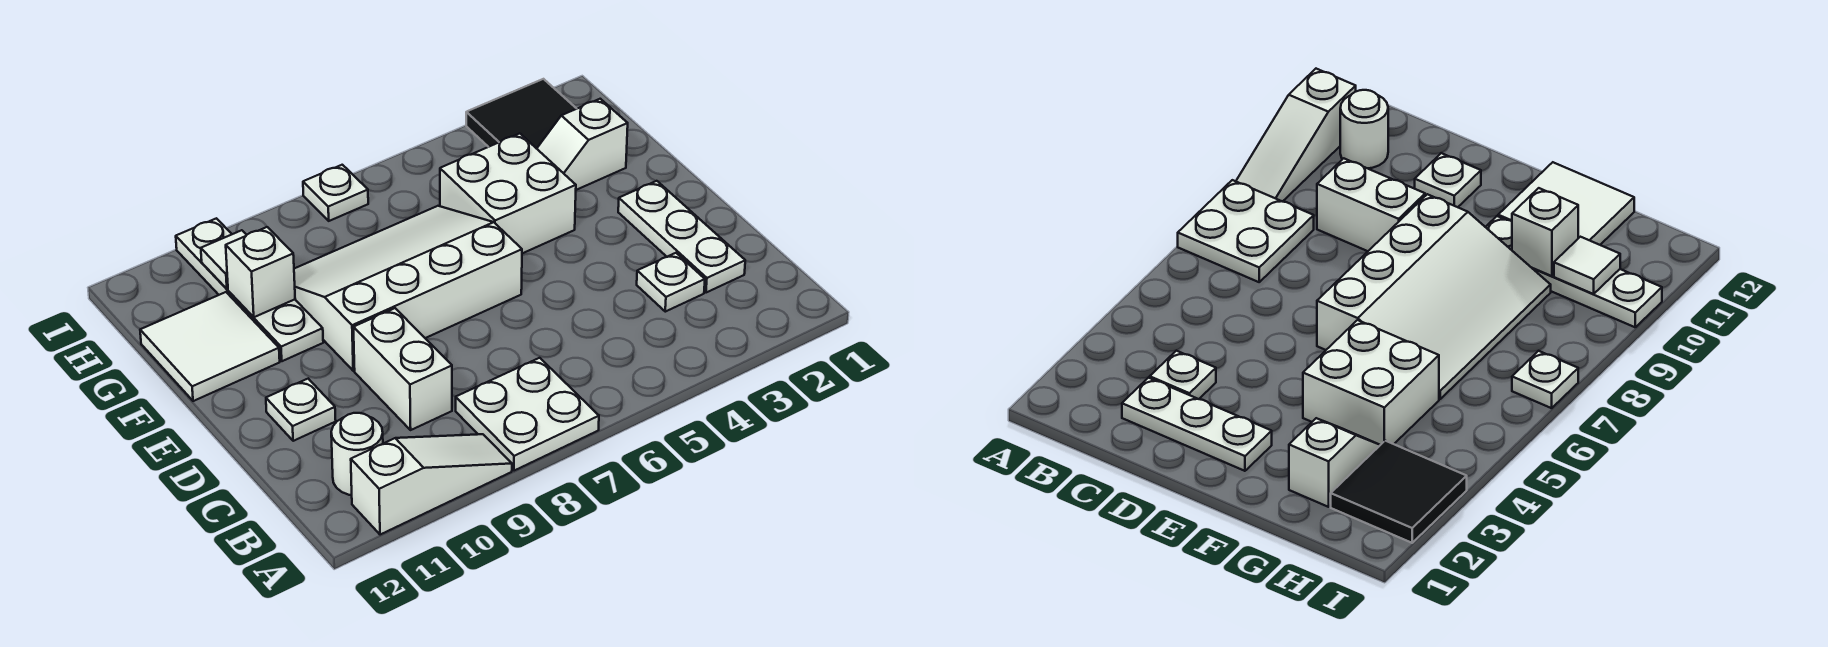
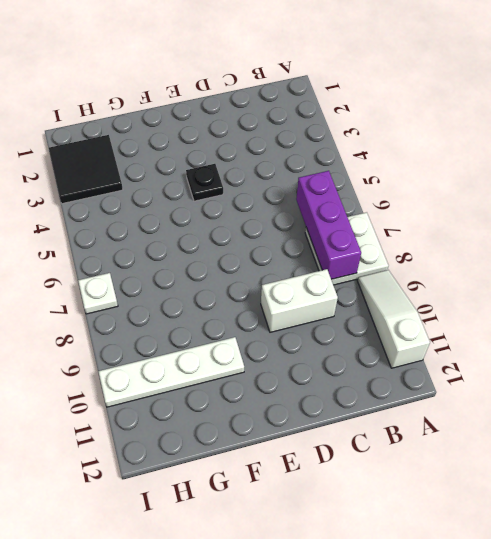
purple brick B6:B8 level 2 -> none
black plate E4 level 1 -> none
none -> white round brick B11 level 1
none -> white plate C2:E2 level 1
none -> white plate C3 level 1

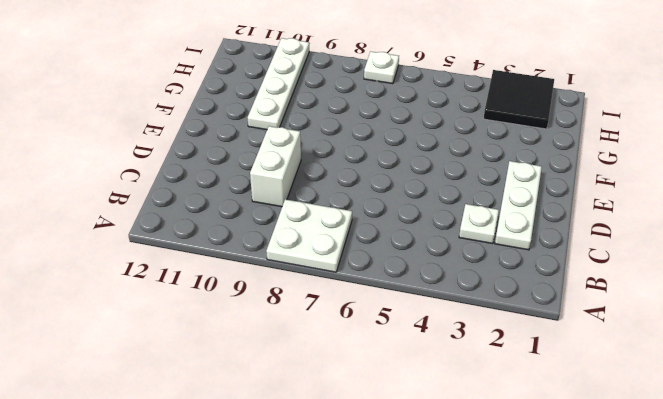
none -> white slope A9:A11 level 1 top 11
none -> white round brick B11 level 1
none -> white plate D11 level 1

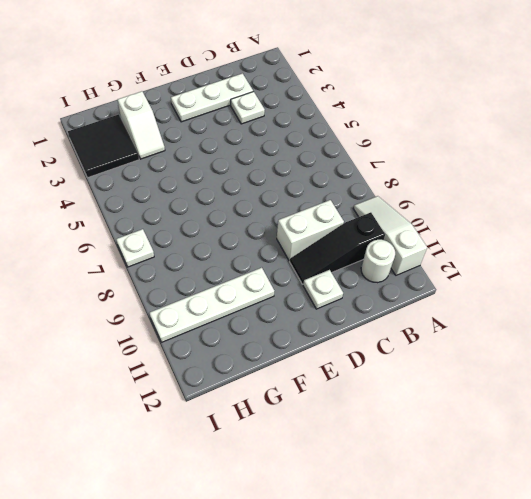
black slope B10:D10 level 1 top B -> none
none -> white plate A7:B8 level 1
none -> white slope E6:G9 level 1 top E
none -> white brick F4:G5 level 1

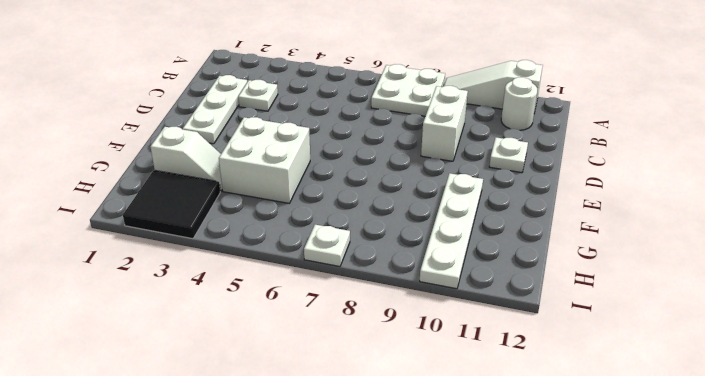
none -> white slope E6:G9 level 1 top E
none -> white tile F11:G12 level 1
none -> white brick G10 level 2

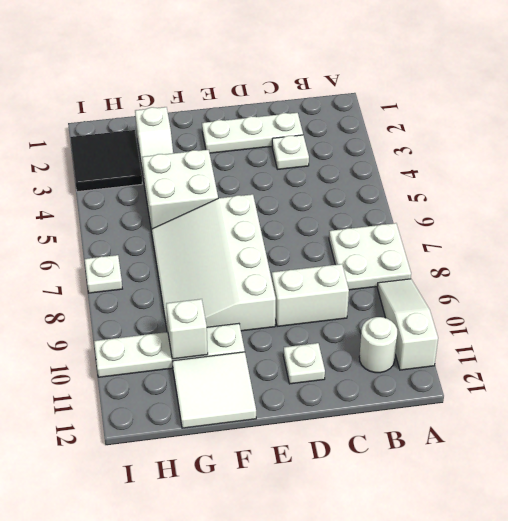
none -> white tile H10 level 2

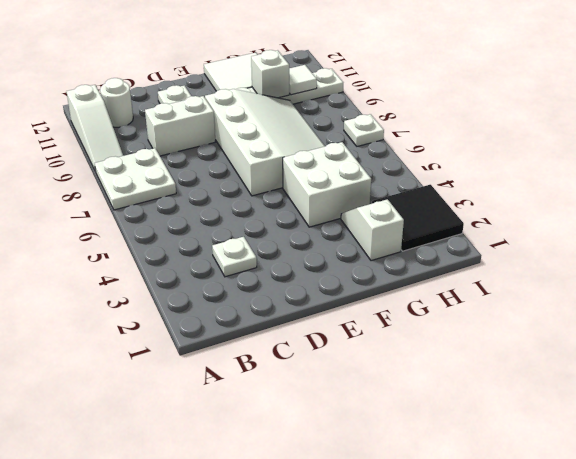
none -> white plate C2:E2 level 1

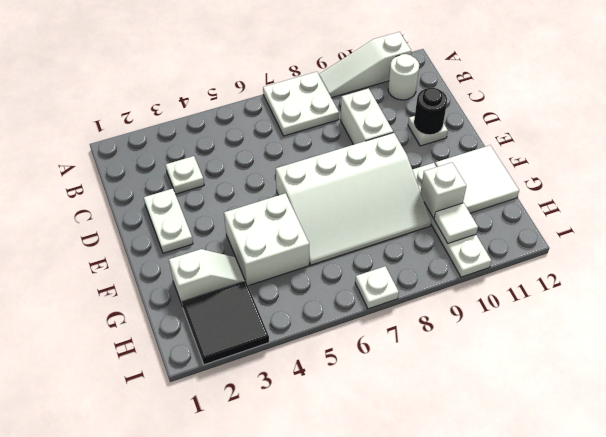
white plate D2:E2 level 1 -> white plate C2:E2 level 1
black round brick D11 level 2 -> none

